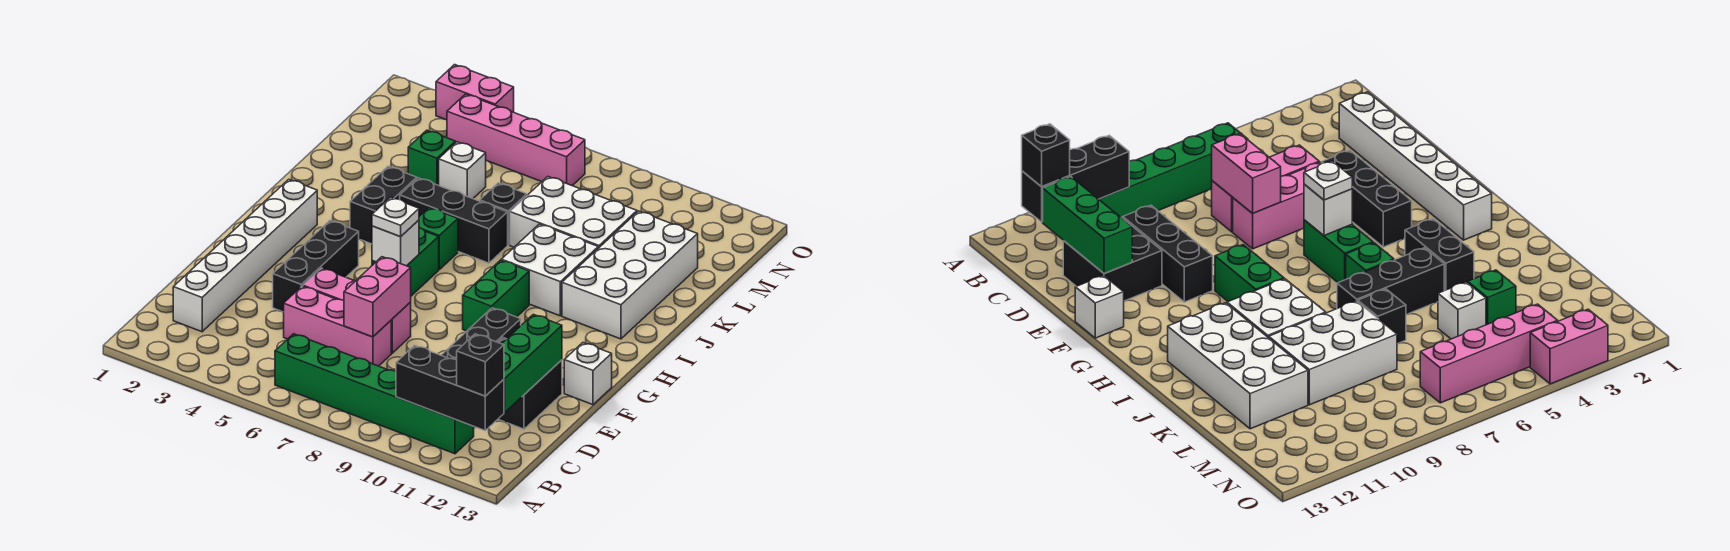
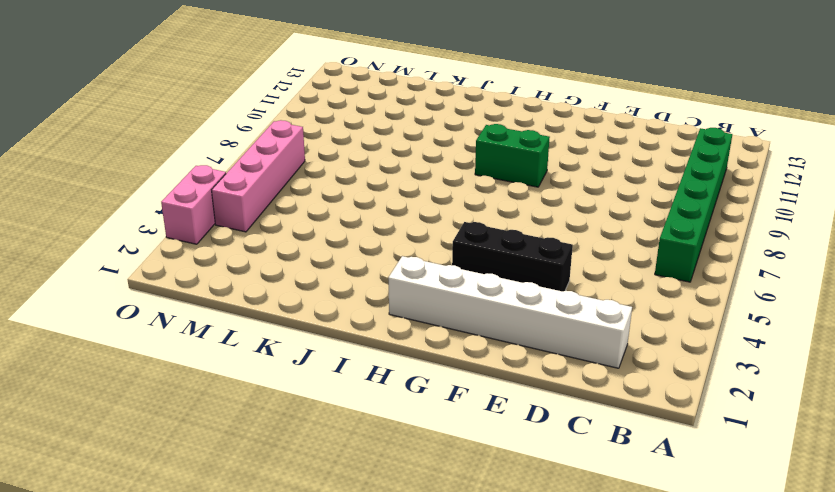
none -> pink brick D5:D7 level 1
none -> black brick D10:F10 level 1
none -> black brick D11:E12 level 1

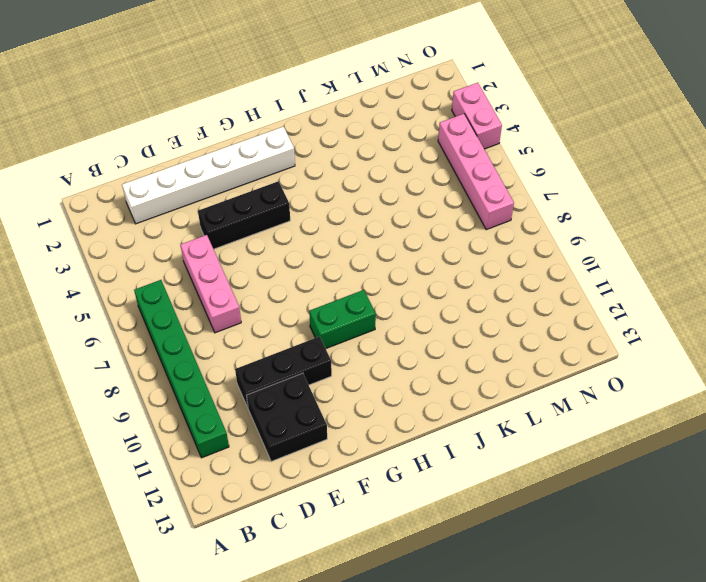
none -> pink brick E5:E7 level 1
none -> white brick F13 level 1
none -> green brick G6:H6 level 1

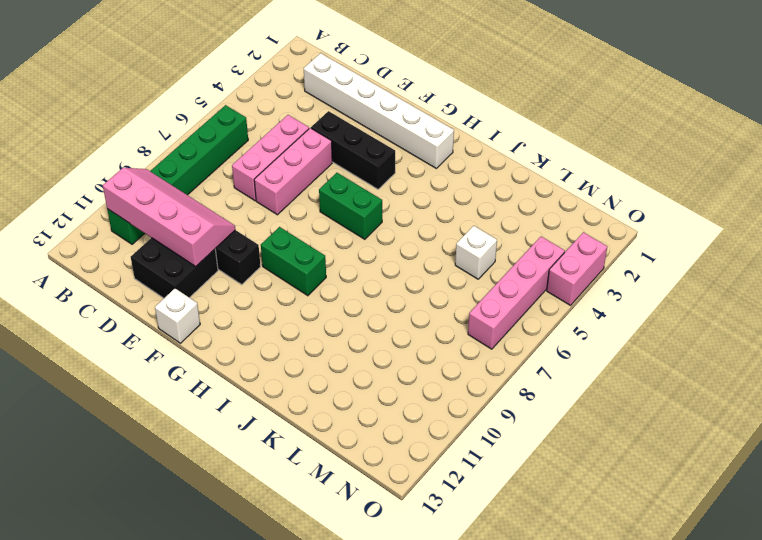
pink slope B10:E11 level 2 top 11 -> black brick B10:B12 level 2
none -> black brick I4:J4 level 1
none -> green brick I6 level 1
none -> white brick I9:J10 level 1

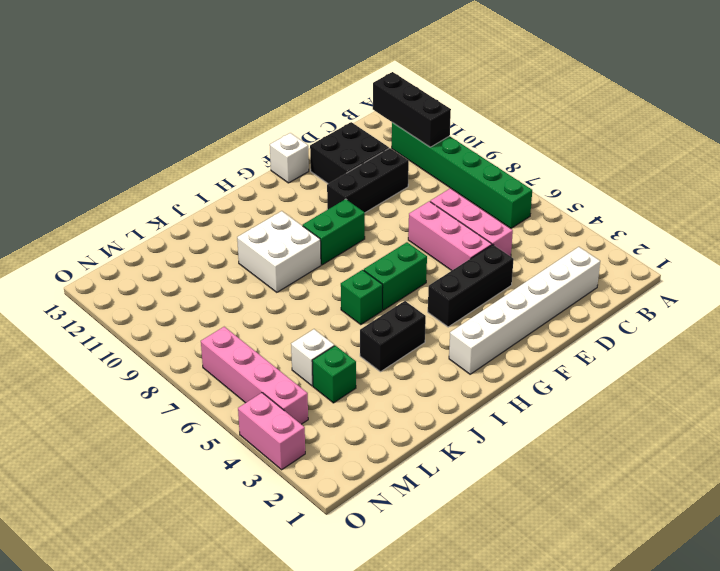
none -> white brick I11:L12 level 1
none -> black brick J5:J7 level 1
none -> black brick K7 level 1

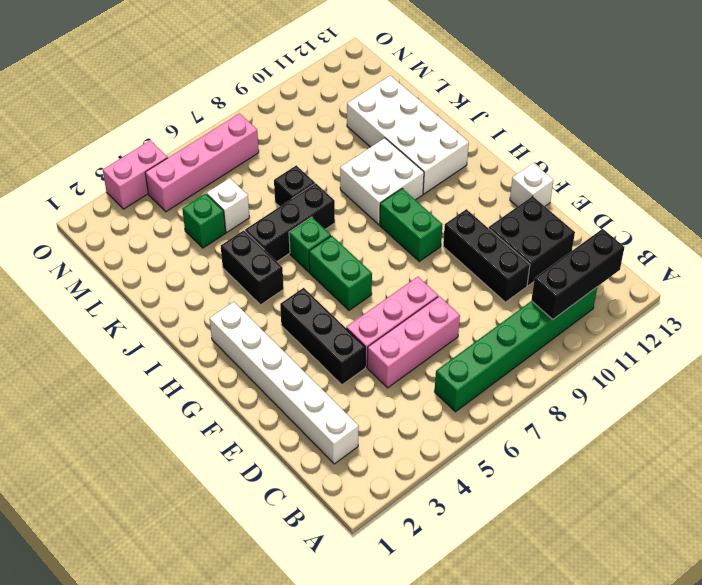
none -> white brick K8:L10 level 1
none -> green brick C12:E12 level 2
none -> pink brick D7:E7 level 2

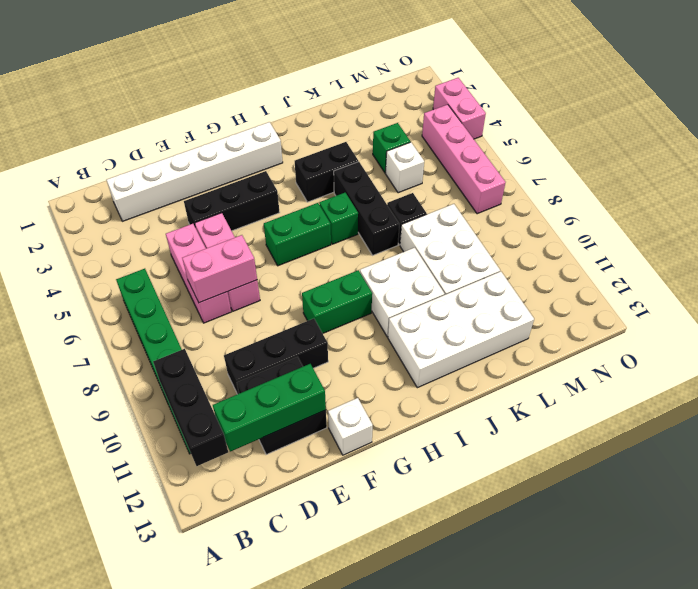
none -> white brick G6 level 2
none -> black brick B12 level 3
none -> white plate G6 level 3

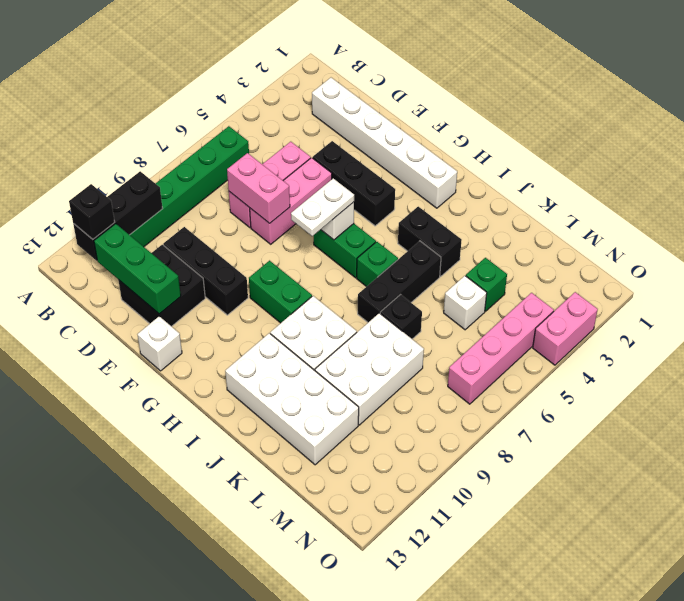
white plate G6:G7 level 3 -> white plate G6 level 3

